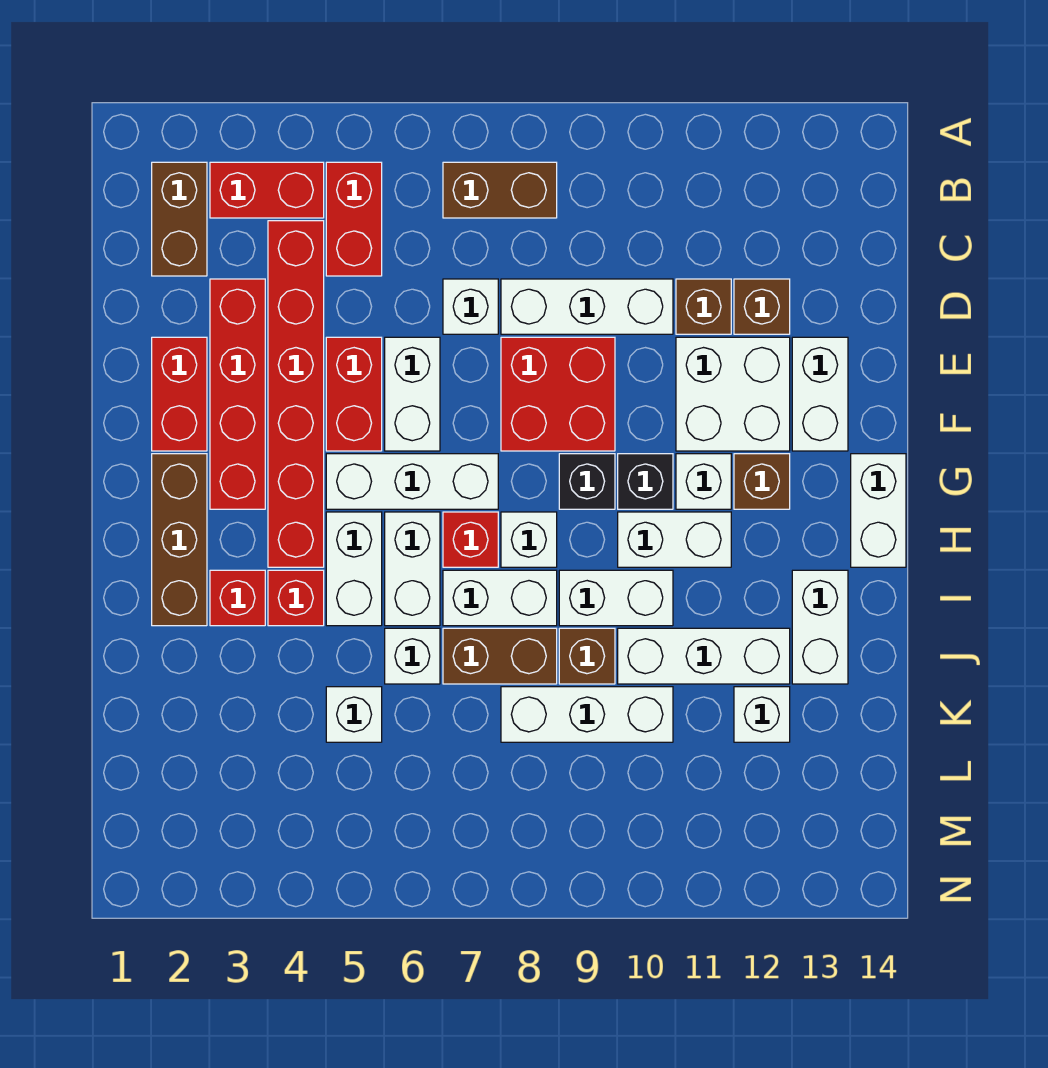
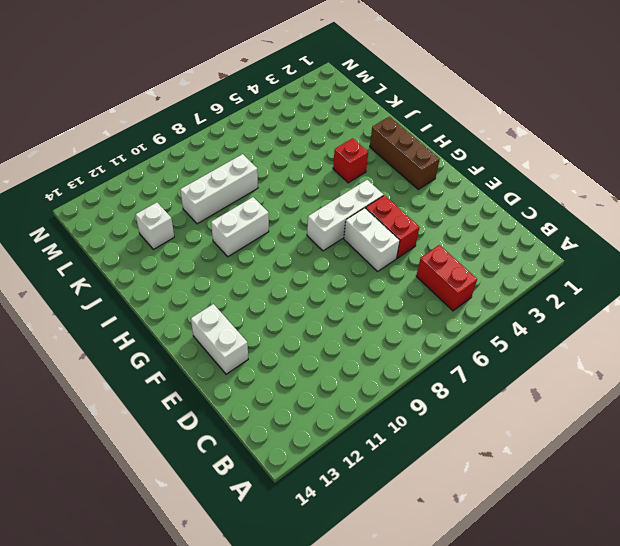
none -> brown brick B2:C2 level 1
none -> red brick B3:B4 level 1
none -> brown brick B7:B8 level 1
none -> red brick C4:H4 level 1

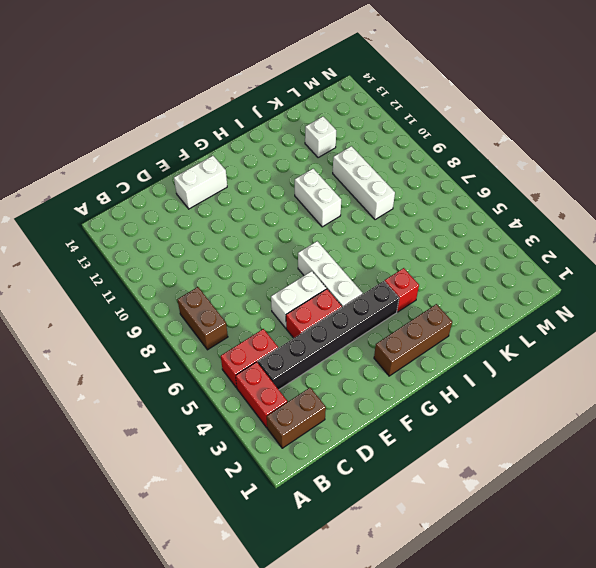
black brick C4:H4 level 1 -> red brick C4:H4 level 1
none -> red brick D3:G3 level 1
none -> white brick D7 level 1
none -> white brick D8:D10 level 1
none -> brown brick D11 level 1

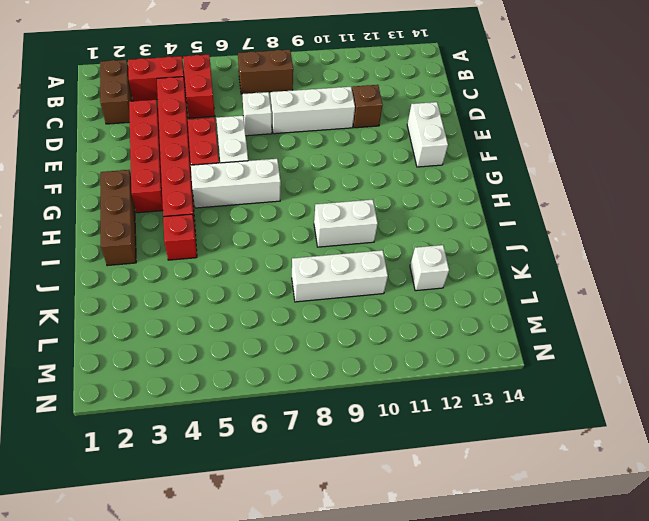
none -> brown brick D12 level 1
none -> red brick E2:F2 level 1
none -> red brick E8:F9 level 1
none -> white brick E11:F12 level 1

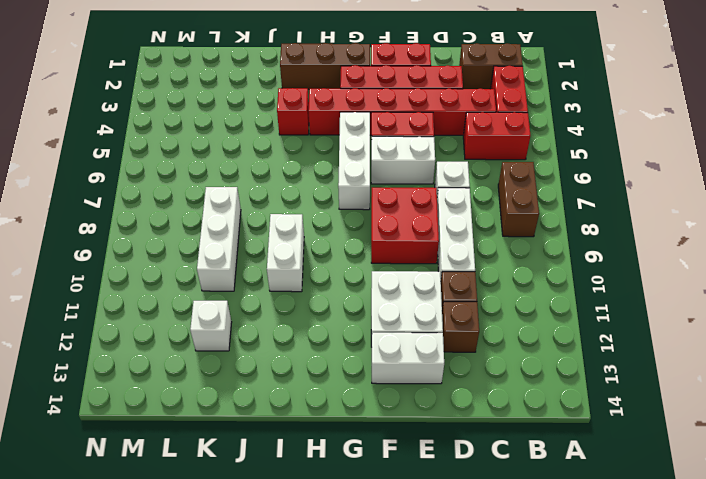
none -> black brick G9 level 1
none -> black brick G10 level 1
none -> white brick G11 level 1
none -> brown brick G12 level 1

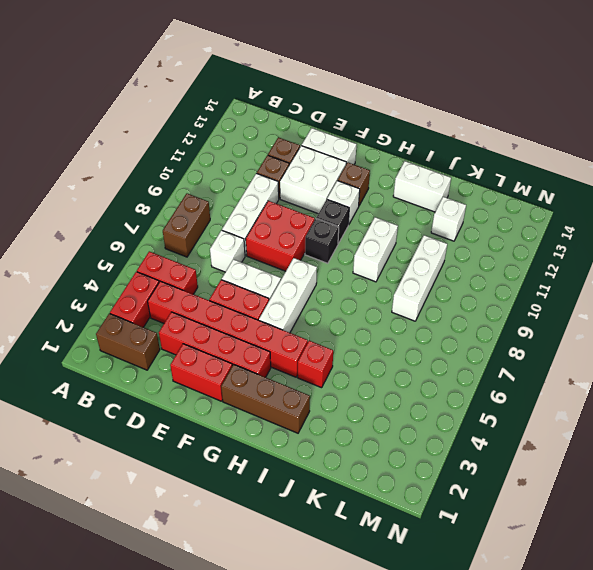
none -> white brick G14:H14 level 1
none -> white brick H5:I5 level 1
none -> white brick H6:I6 level 1
none -> red brick H7 level 1

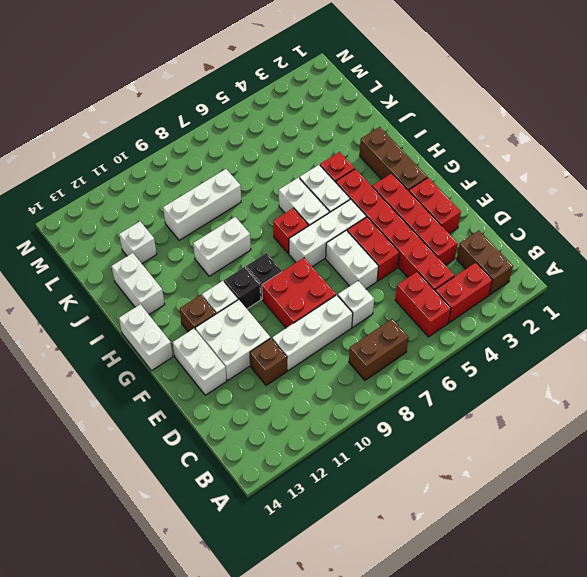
none -> brown brick D12 level 1
none -> white brick H8 level 1
none -> white brick H10:H11 level 1
none -> red brick I3 level 1

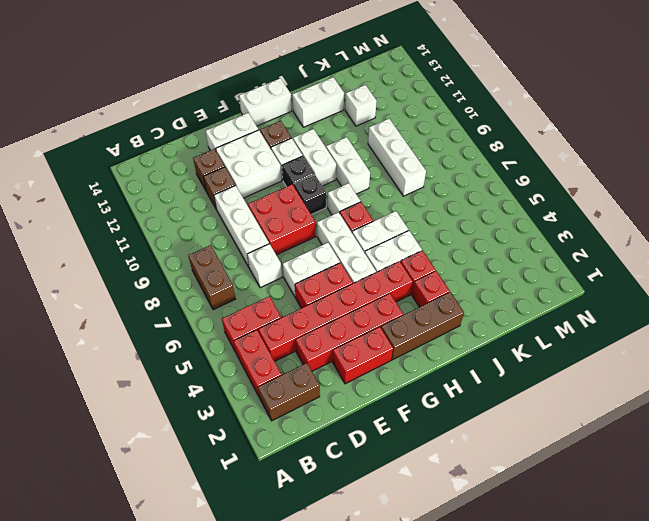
none -> white brick I7:I8 level 1
none -> white brick J6 level 1
none -> brown brick J7:J8 level 1
none -> brown brick J9 level 1

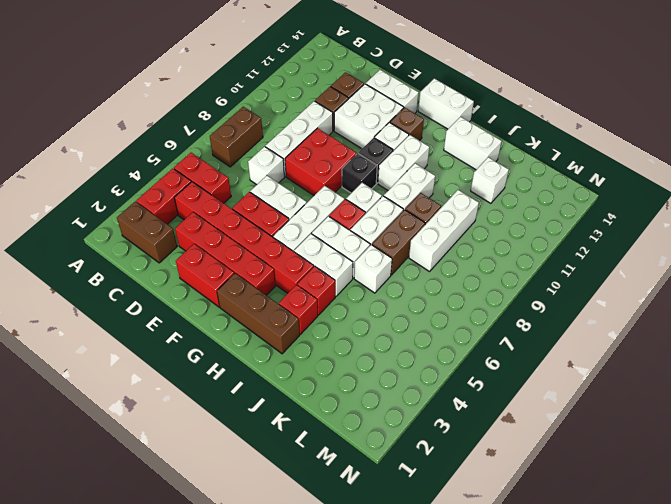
none -> white brick J10:J12 level 1
none -> white brick K5 level 1

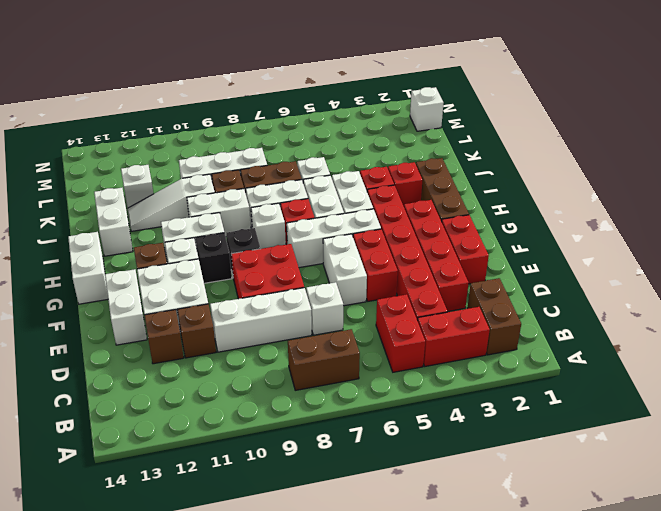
white slope J10:J12 level 1 top 10 -> white brick J10:J12 level 1
white brick M1 level 1 -> white brick K5 level 1

